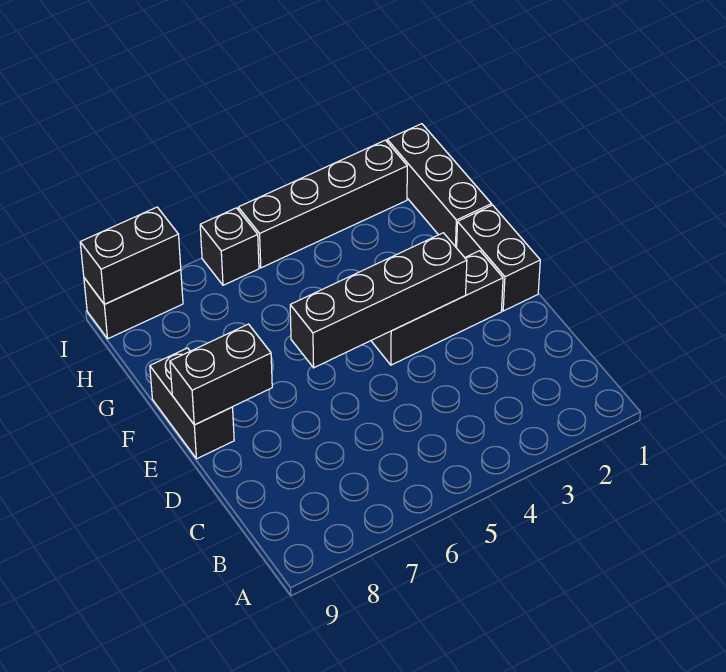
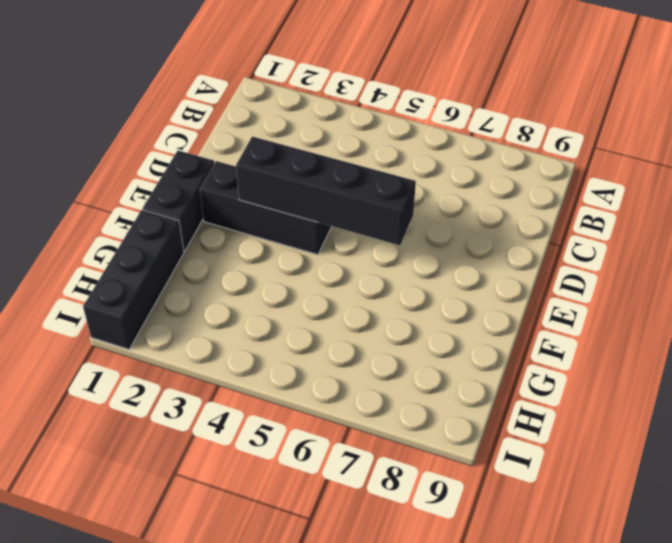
none -> black brick E9:F9 level 1
none -> black brick I2:I5 level 1

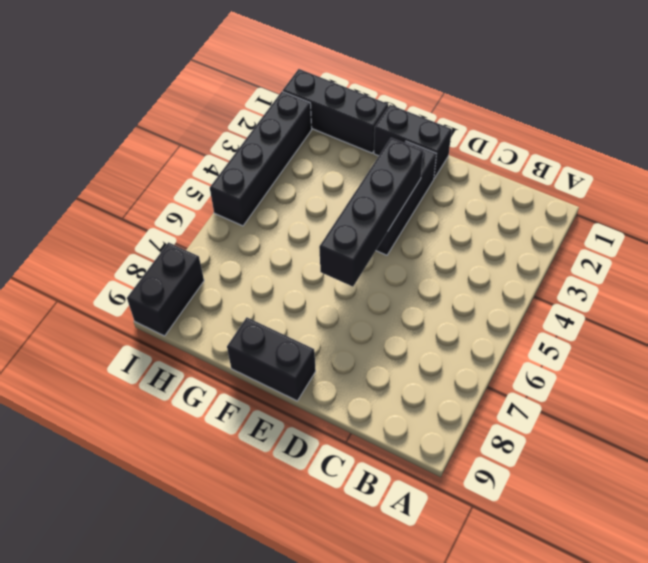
none -> black brick I6 level 1
none -> black brick E8:E9 level 2

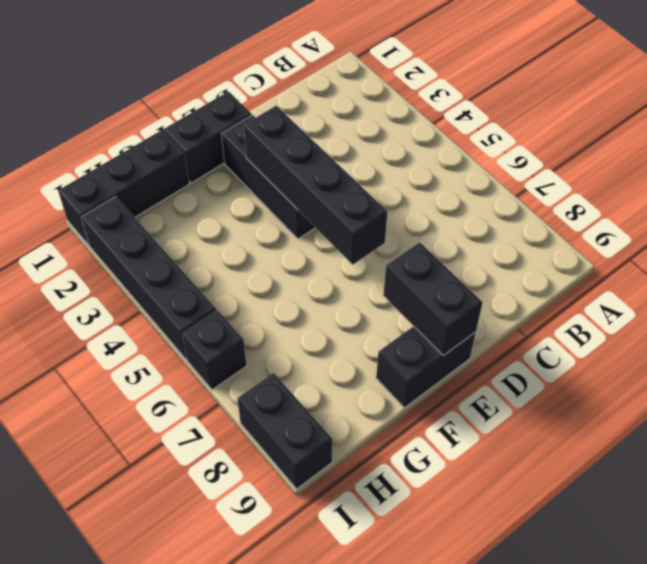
none -> black brick I8:I9 level 2

